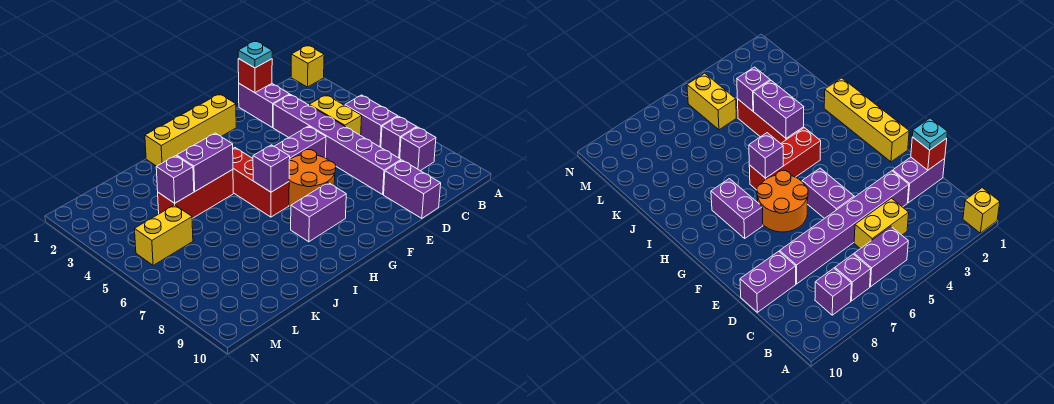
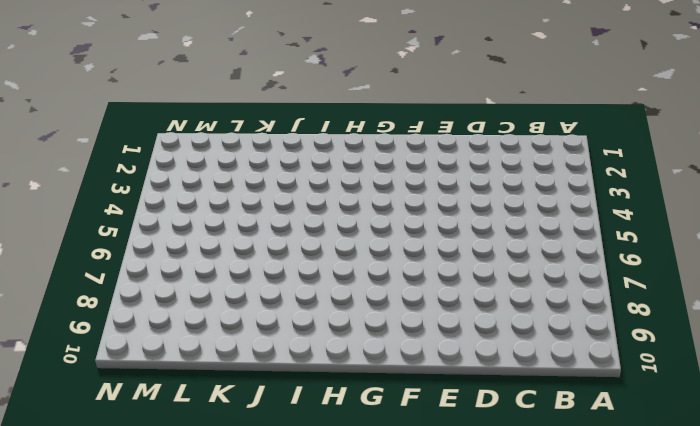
none -> yellow brick A1 level 1
none -> purple brick B5:B6 level 1
none -> purple brick B7 level 1

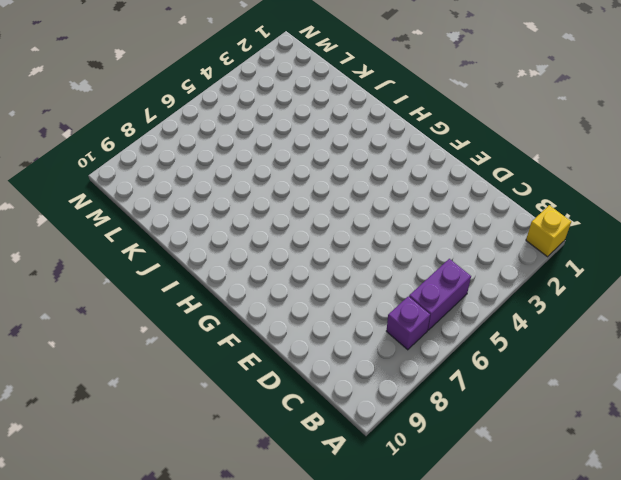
none -> purple brick B8 level 1
none -> yellow brick C4:C5 level 1
none -> purple brick D1:D2 level 1

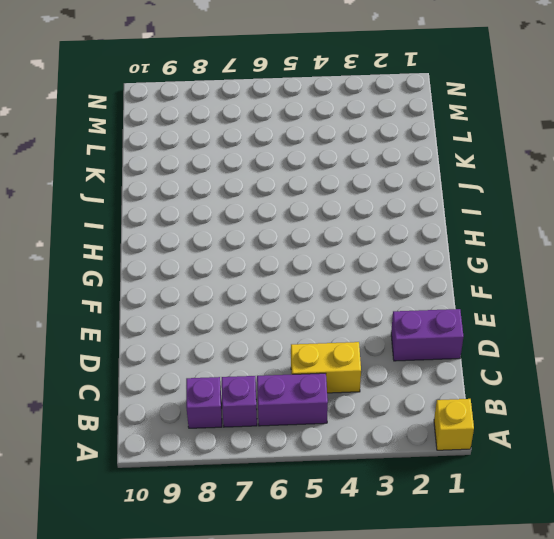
none -> purple brick D3:D8 level 1
none -> purple brick D9:D10 level 1
none -> purple brick E5:F5 level 1

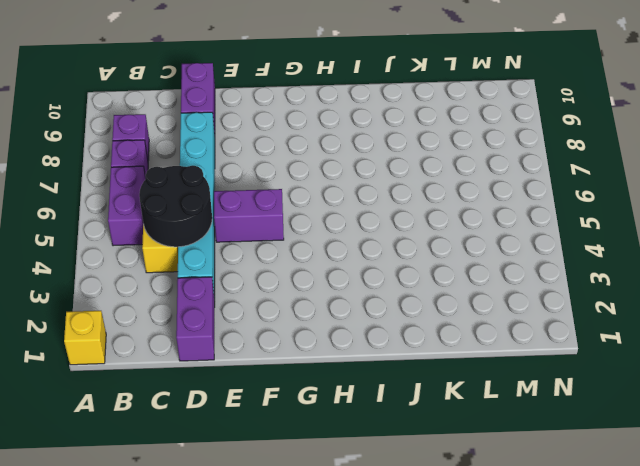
black round brick C4:D5 level 2 -> none
cyan brick D3:D8 level 1 -> purple brick D3:D8 level 1
none -> yellow brick F1:I1 level 1
none -> orange round brick F6:G7 level 1
none -> purple brick G8:H8 level 1

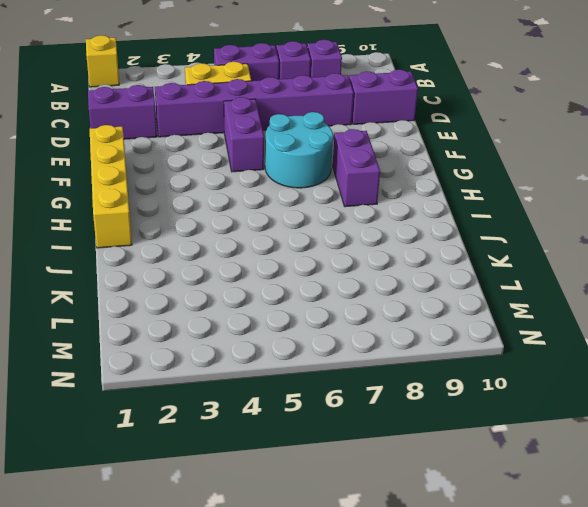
cyan round brick F6:G7 level 1 -> orange round brick F6:G7 level 1
none -> red brick H4:H6 level 1
none -> red brick I4:K4 level 1
none -> yellow brick L5:M5 level 1

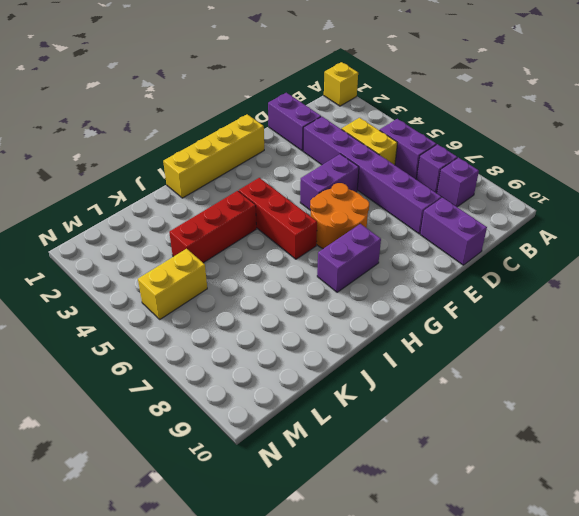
none -> red brick D1 level 2
none -> purple brick H6 level 2
none -> purple brick I4:J4 level 2

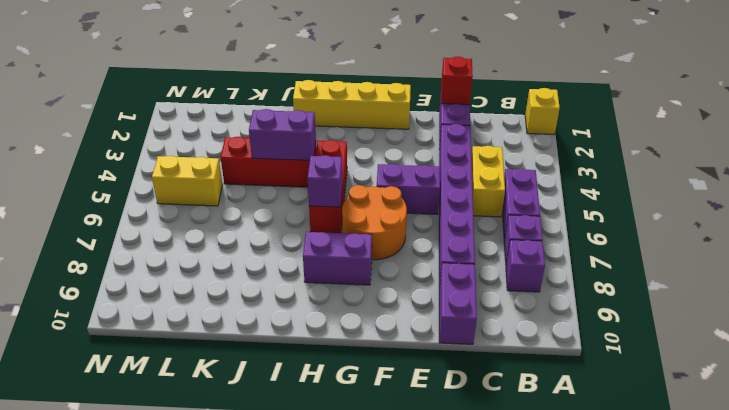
none -> purple brick K4 level 2
none -> cyan plate D1 level 3

